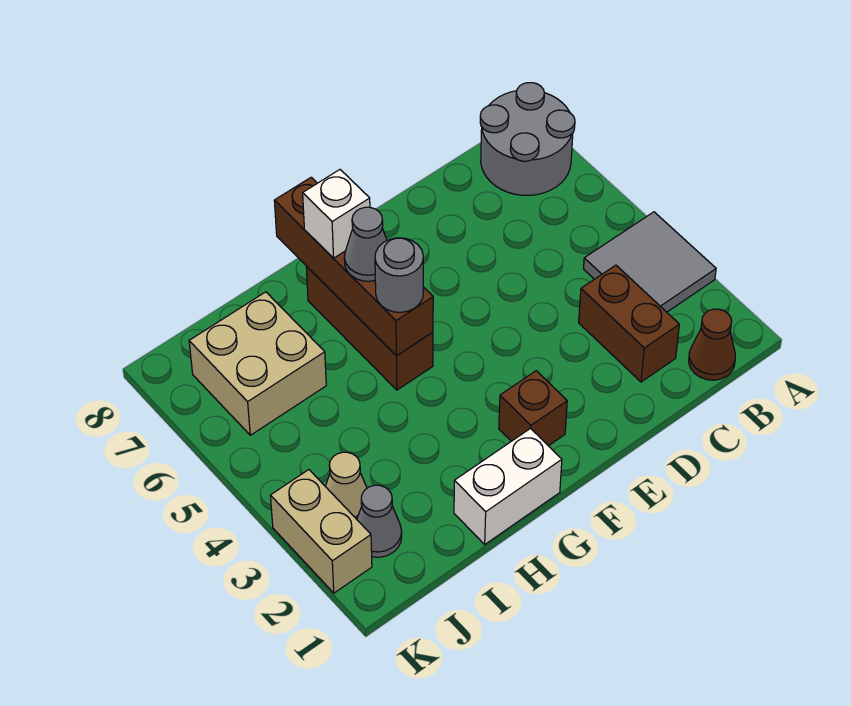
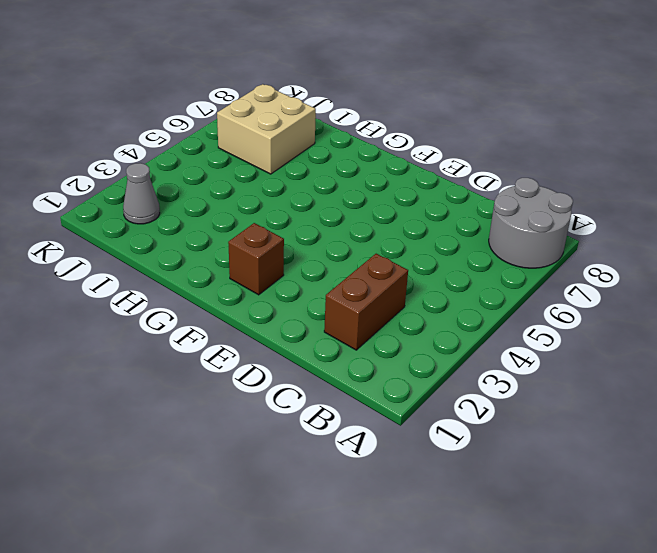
none -> grey tile A3:B4 level 1
none -> brown cone B1 level 1
none -> white brick G1:H1 level 1

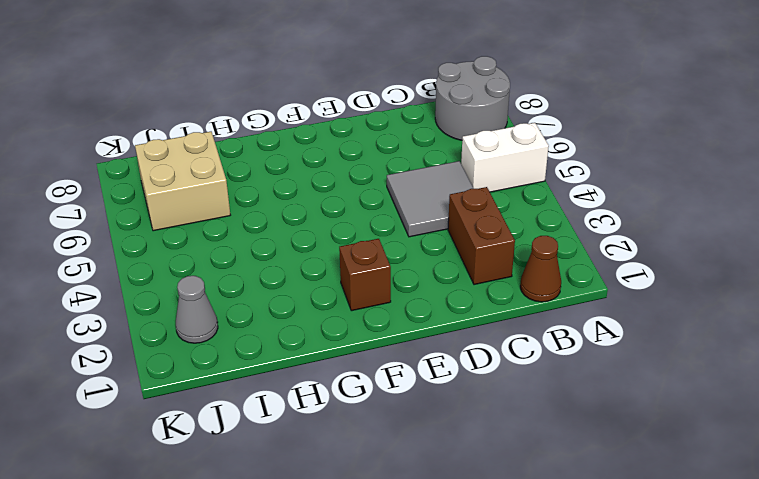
white brick A5:B5 level 1 -> white brick G1:H1 level 1
grey tile C4:D5 level 1 -> grey tile A3:B4 level 1
none -> brown brick G5:G7 level 1
none -> tan cone J3 level 1
none -> tan brick K2:K3 level 1

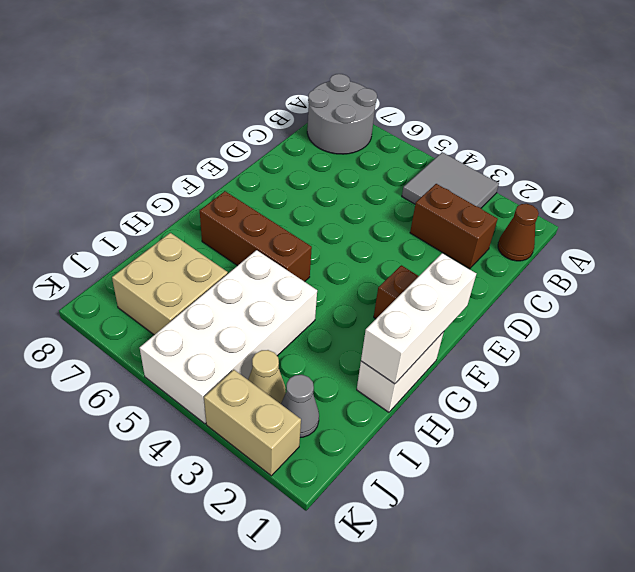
white brick F1:H1 level 2 -> none
white brick H4:K5 level 1 -> none
none -> brown brick G5:G8 level 2
none -> grey round brick G5 level 3
none -> grey cone G6 level 3

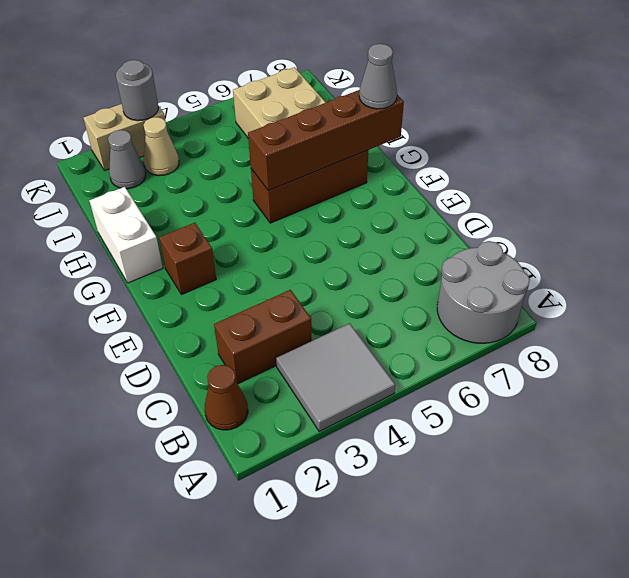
grey cone G8 level 3 -> grey cone G6 level 3
grey round brick K3 level 2 -> grey round brick G5 level 3
none -> white brick G7 level 3

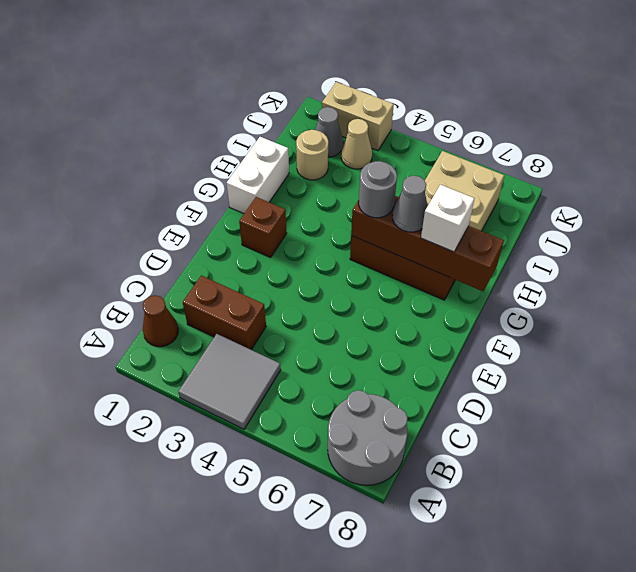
tan round brick I2 level 1 -> none

